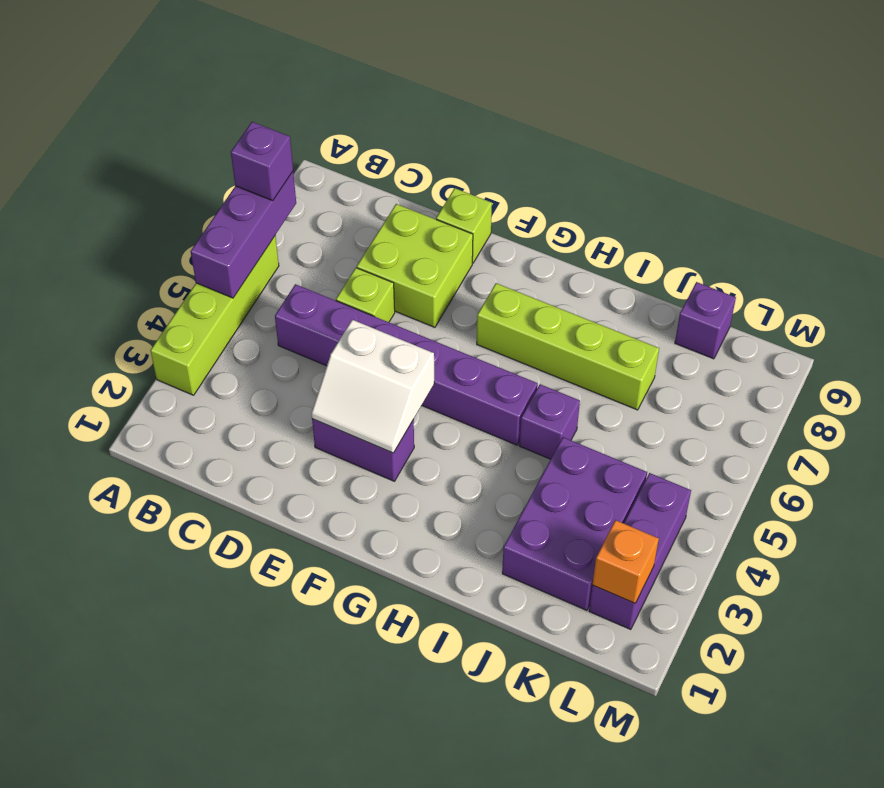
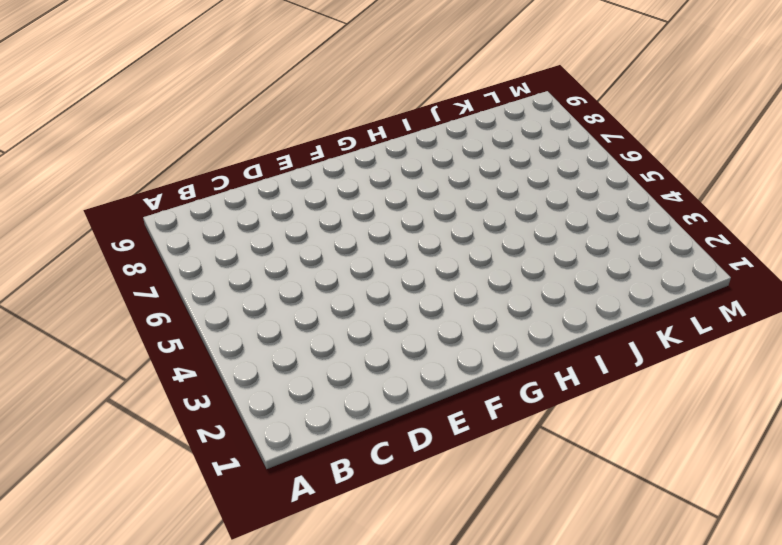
none -> lime brick A3:A6 level 1
none -> purple brick C5:H5 level 1
none -> lime brick D6 level 1

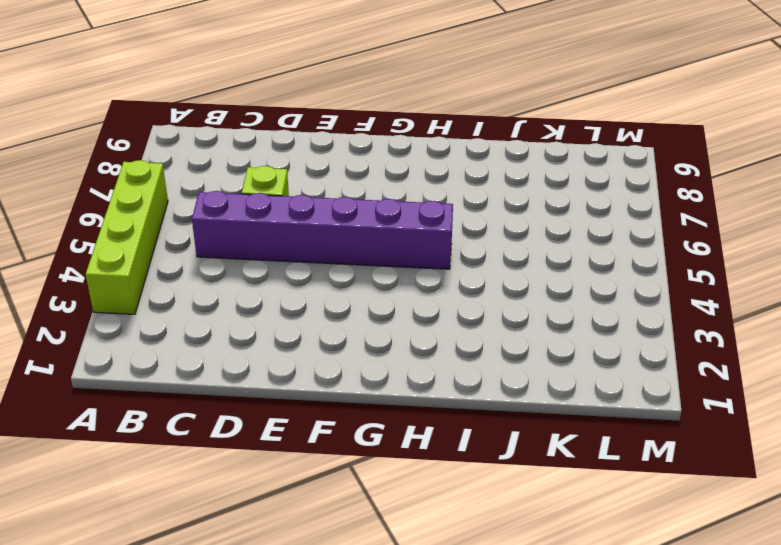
none -> lime brick D7:E8 level 1
none -> purple brick E3:F3 level 1
none -> lime brick E9 level 1

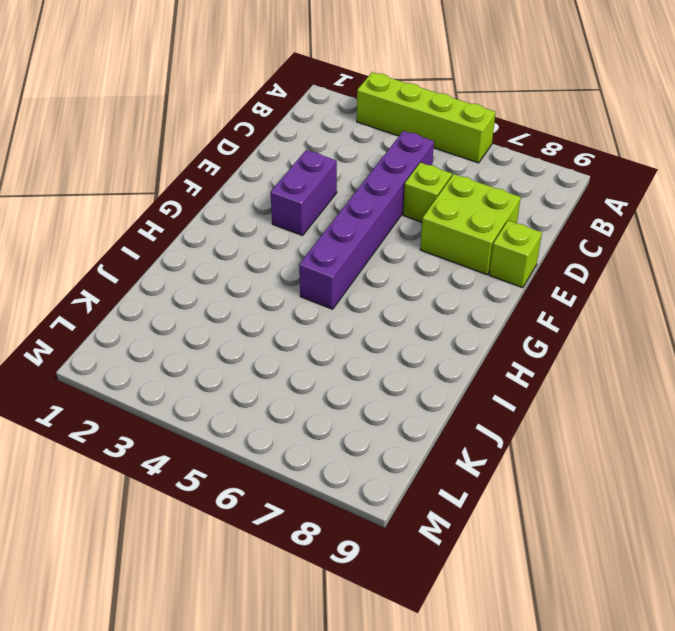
none -> lime brick G7:J7 level 1
none -> purple brick I5 level 1
none -> purple brick J2:K4 level 1

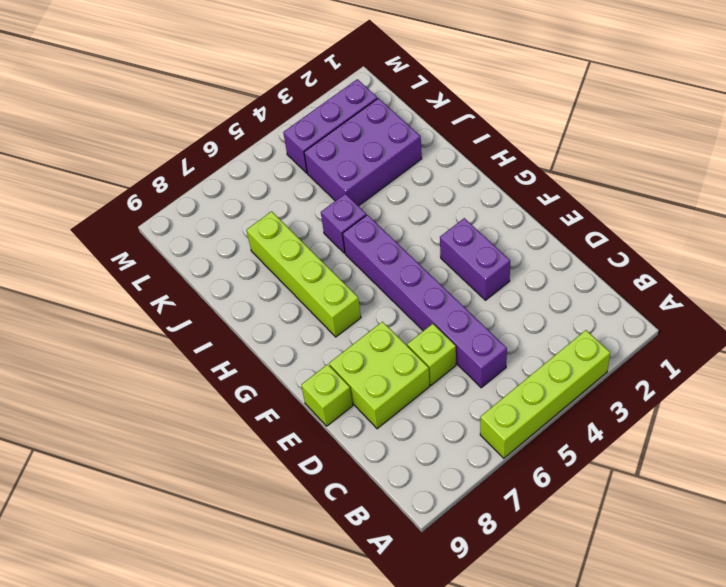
none -> purple brick K9 level 1
none -> purple brick A5:A7 level 2
none -> white slope E3:F4 level 2 top 4

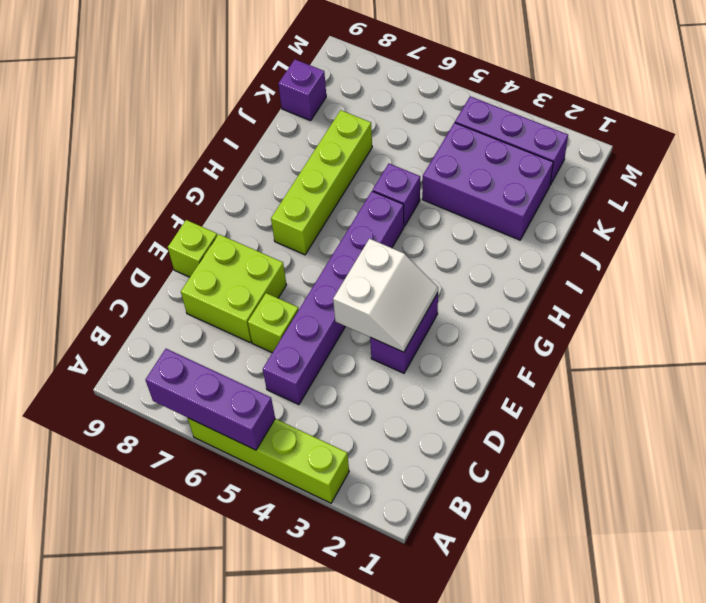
none -> orange brick L2 level 2
none -> purple brick A7 level 3

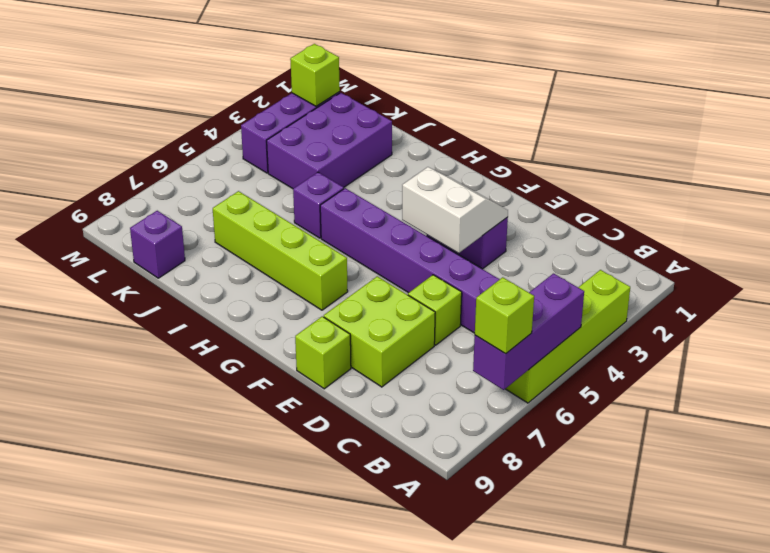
lime brick A7 level 3 -> purple brick A7 level 3
lime brick L2 level 2 -> orange brick L2 level 2

